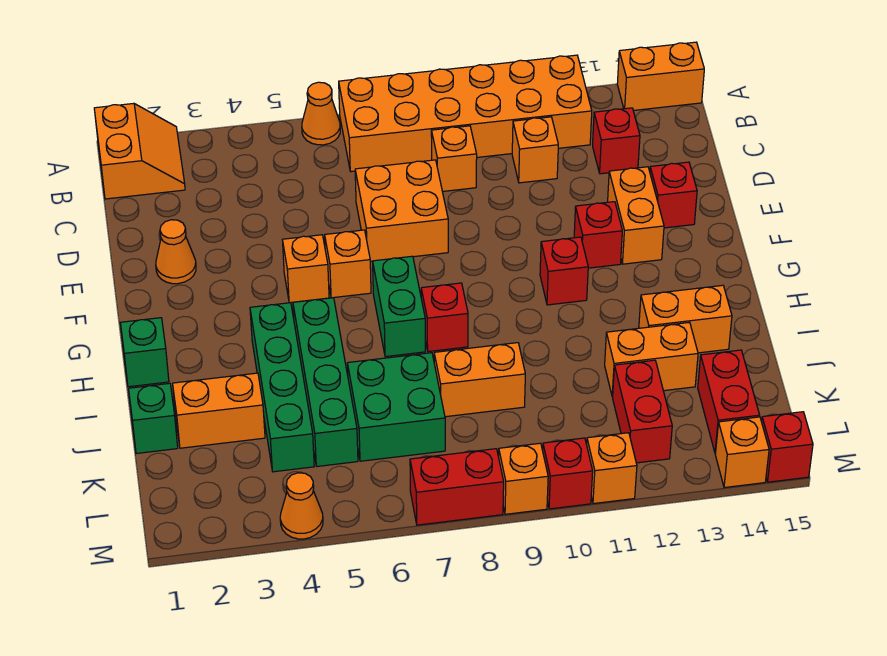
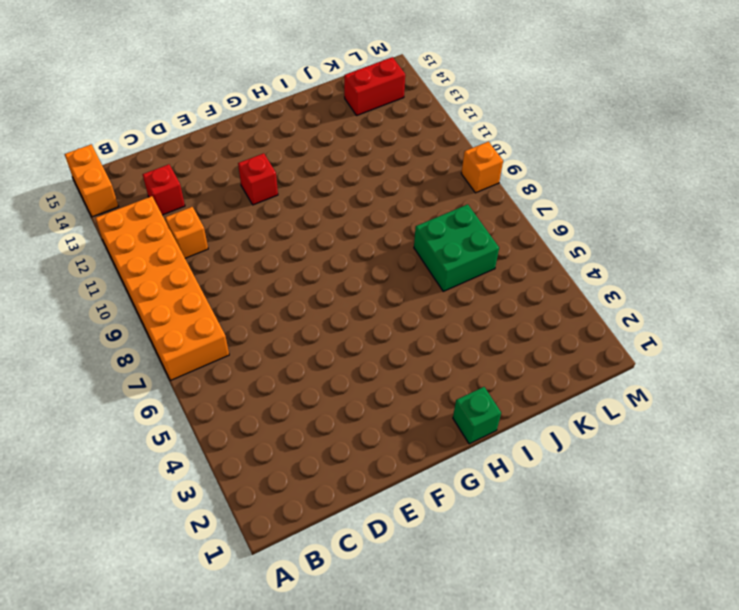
none -> orange slope A1:B2 level 1 top 1
none -> orange cone A6 level 1
none -> orange brick C9 level 1
none -> orange brick D7:E8 level 1

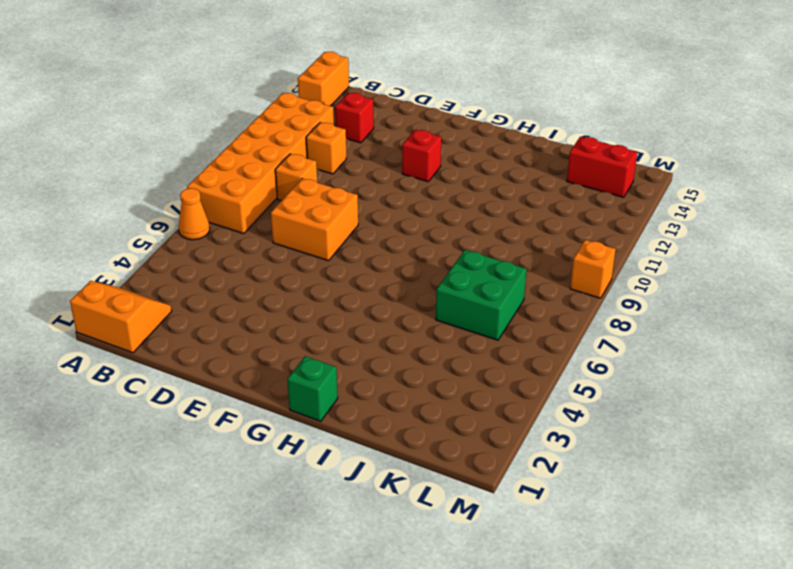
none -> orange cone E2 level 1
none -> orange brick E13:F13 level 1
none -> red brick E14 level 1
none -> orange brick F5 level 1

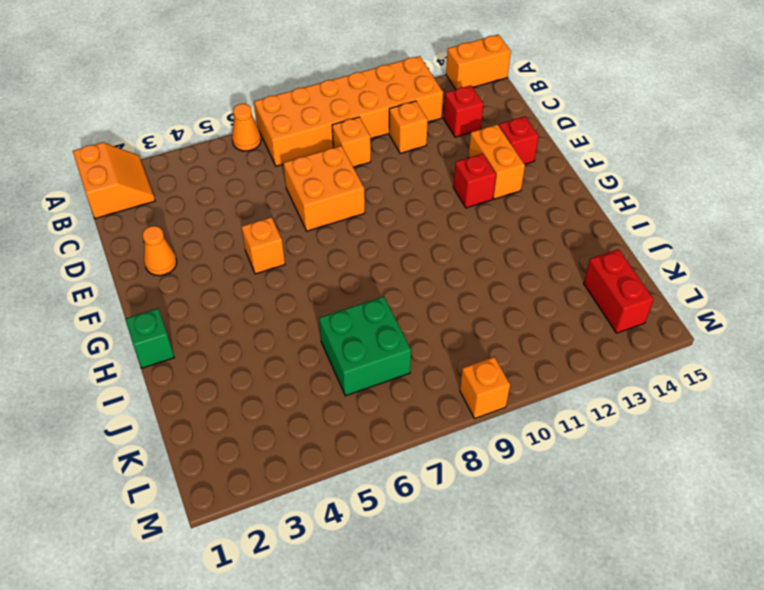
none -> orange brick F6 level 1
none -> green brick G7:H7 level 1
none -> red brick G11 level 1
none -> green brick H4:K4 level 1

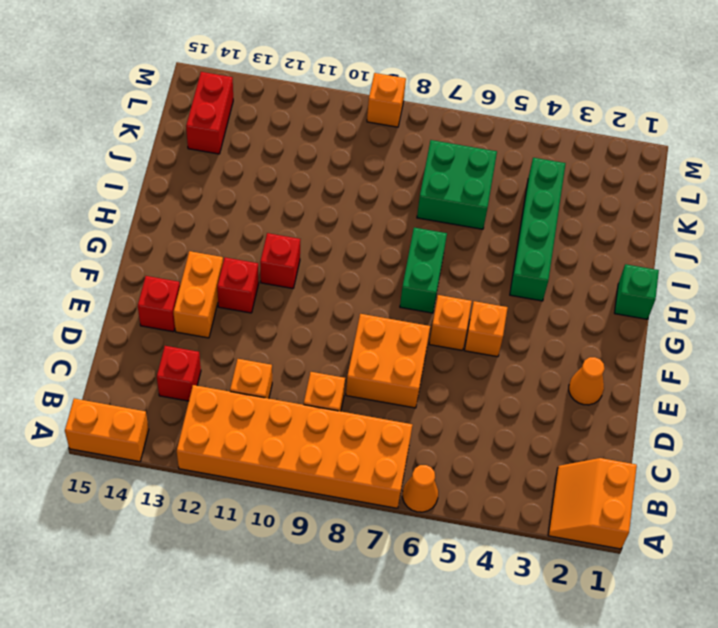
none -> green brick H5:K5 level 1
none -> red brick H8 level 1
none -> orange brick I13:I14 level 1
none -> green brick J1 level 1

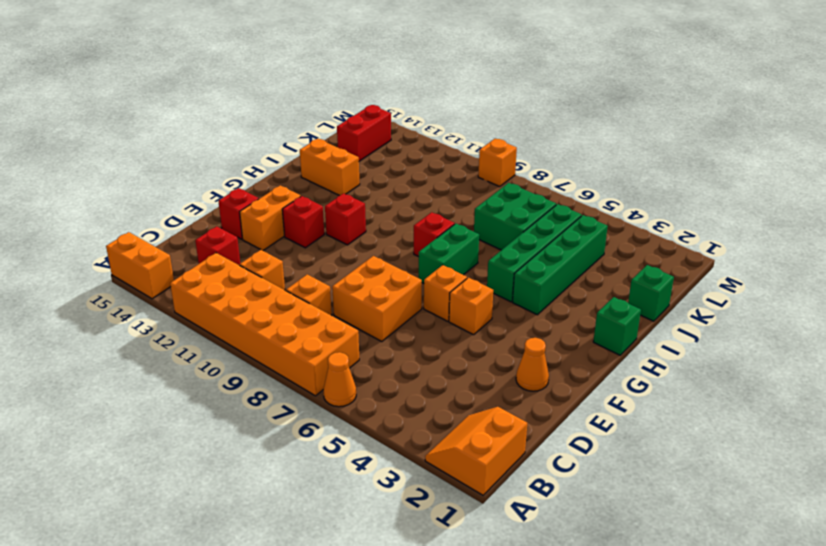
none -> orange brick J2:J3 level 1
none -> orange brick J8:J9 level 1
none -> orange brick J12:J13 level 1
none -> red brick K12:L12 level 1

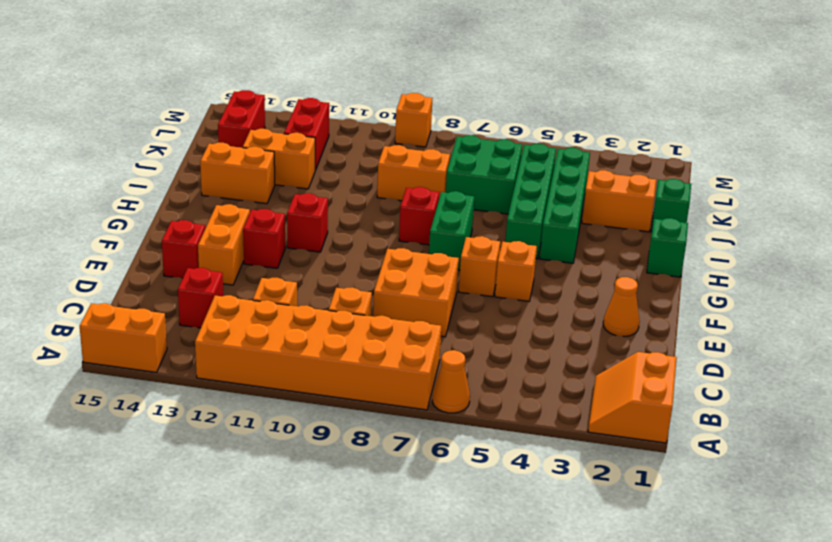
none -> orange cone M4 level 1
none -> red brick M7:M8 level 1
none -> red brick M10 level 1
none -> orange brick M11 level 1

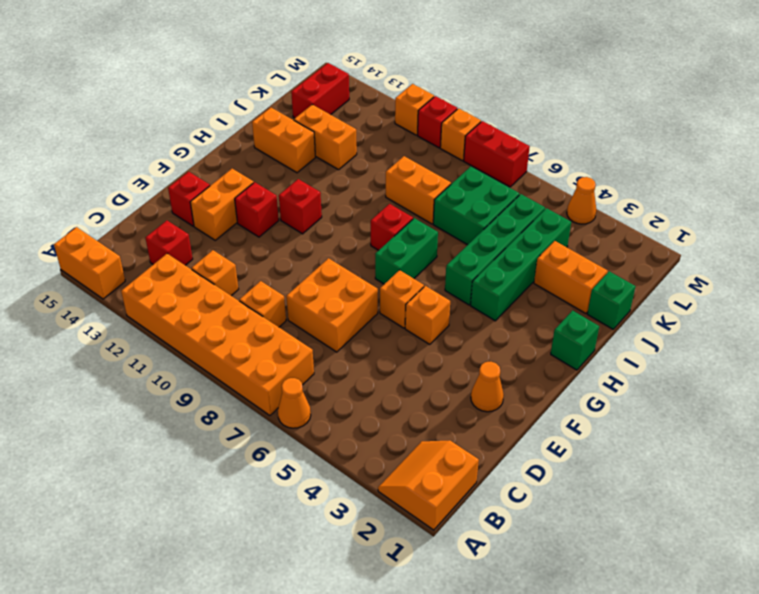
none -> red brick K12:L12 level 1
none -> orange brick M14 level 1
none -> red brick M15 level 1

